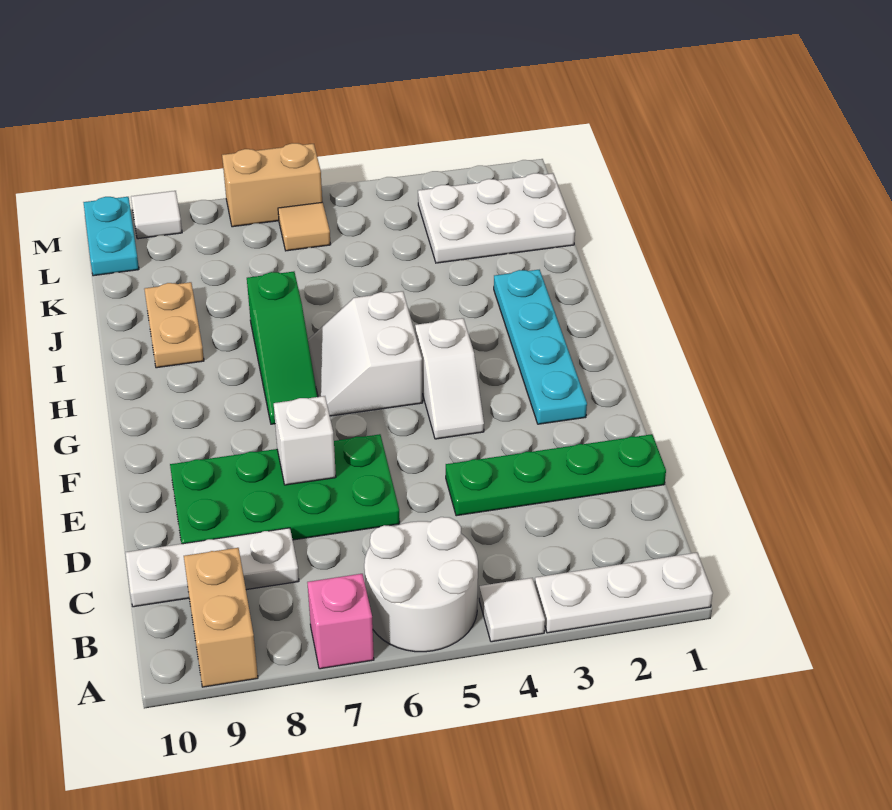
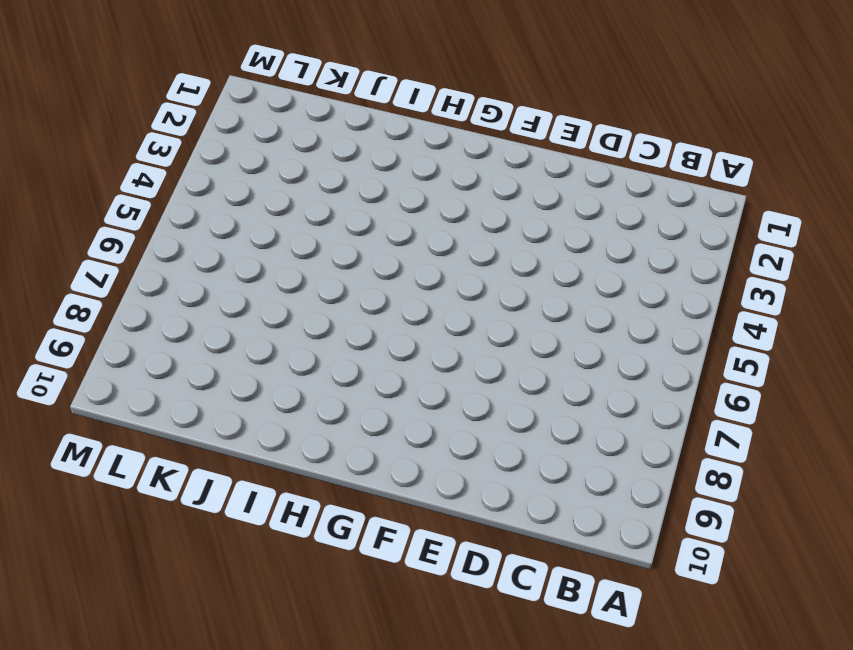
none -> white plate A1:A3 level 1
none -> white tile A4 level 1
none -> white round brick A5:B6 level 1

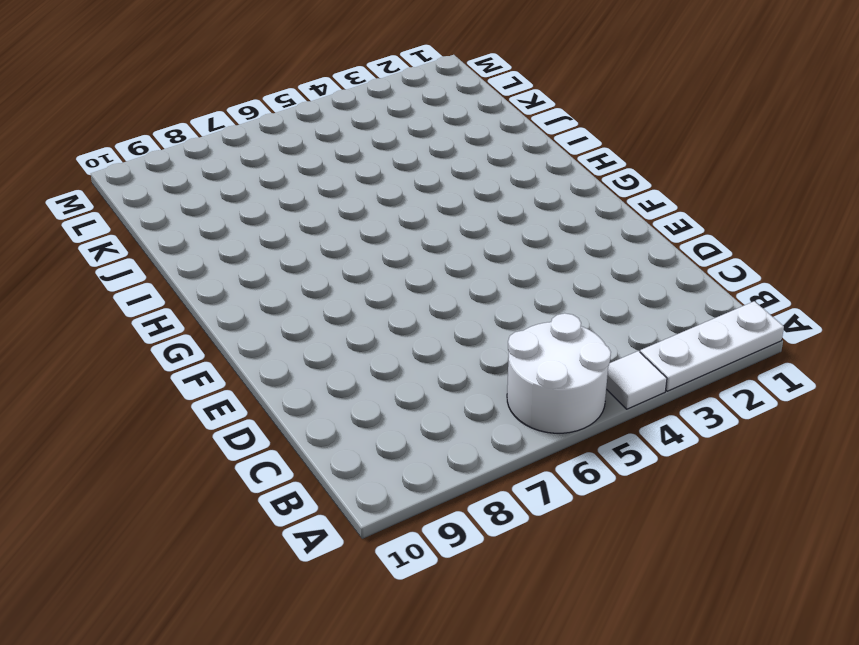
none -> pink brick A7 level 1
none -> tan brick A9:B9 level 1
none -> white plate C8:C10 level 1

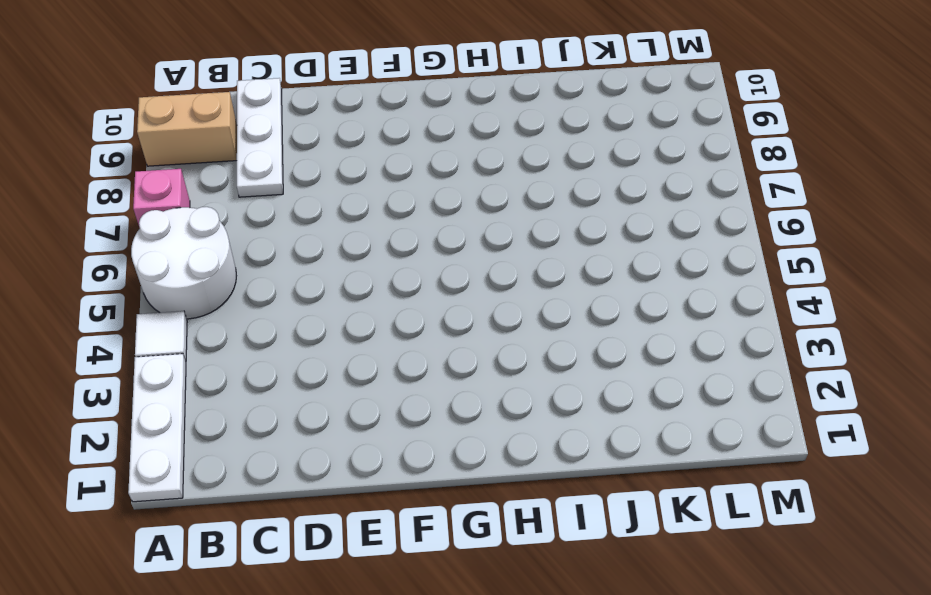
none -> green plate D1:D4 level 1
none -> green plate D6:E9 level 1
none -> cyan plate F2:I2 level 1

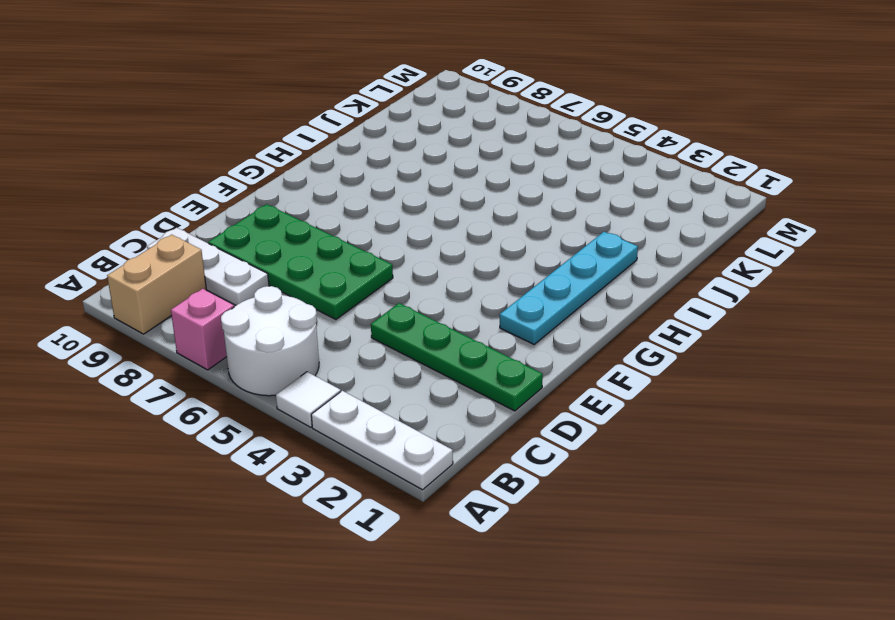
none -> white slope F4:G4 level 1 top G
none -> white slope G5:H6 level 1 top 5
none -> green slope G7:I7 level 1 top I

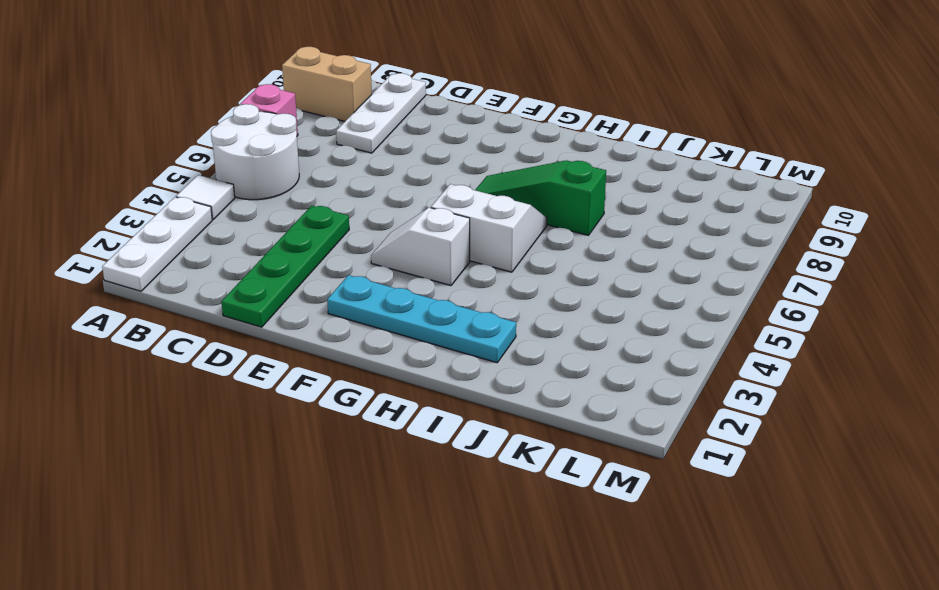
none -> green plate D6:E9 level 1
none -> tan plate I9:J9 level 1
none -> white plate K1:L3 level 1

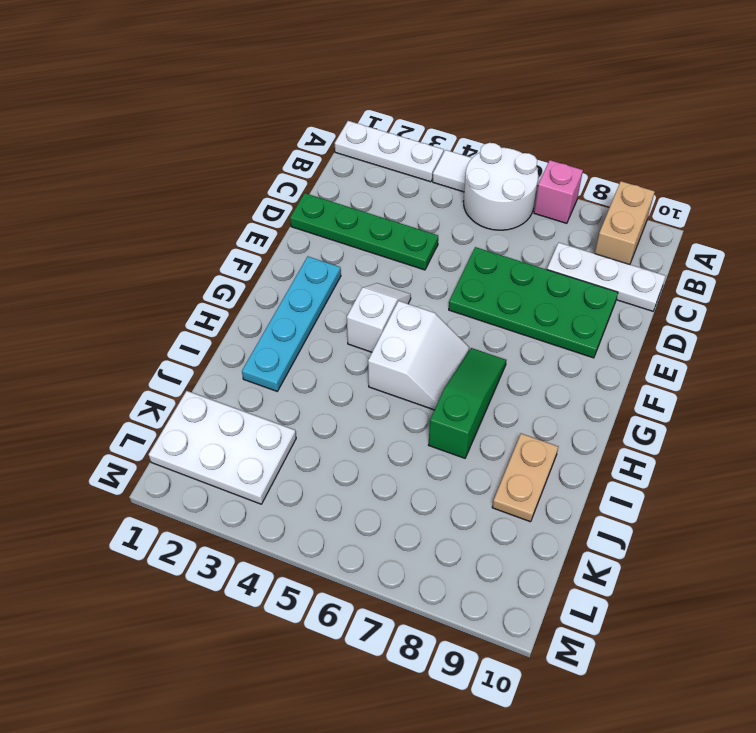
none -> tan tile L6 level 1
none -> cyan plate L10:M10 level 1
none -> tan brick M6:M7 level 1

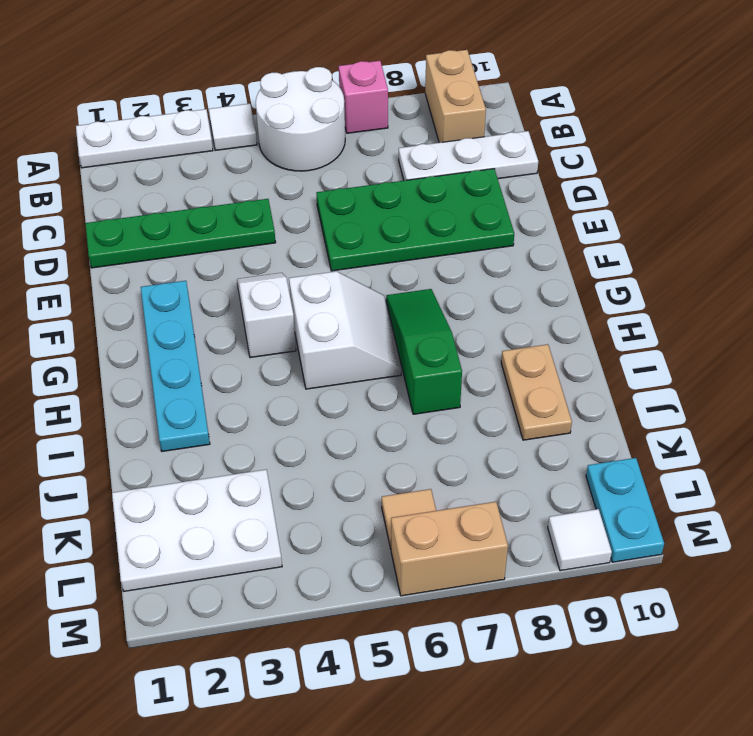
none -> white brick E7 level 2

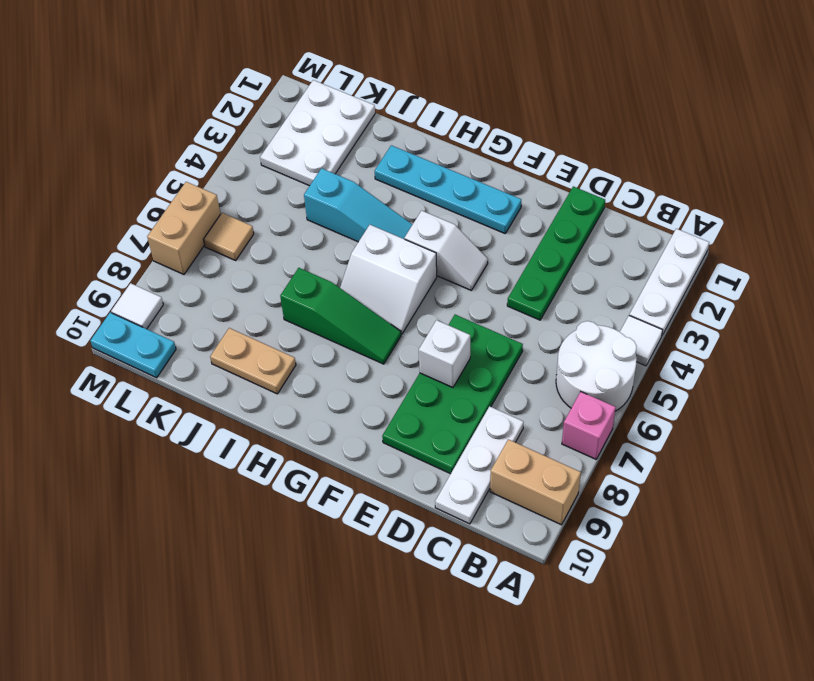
cyan slope H4:J4 level 1 top J -> none

